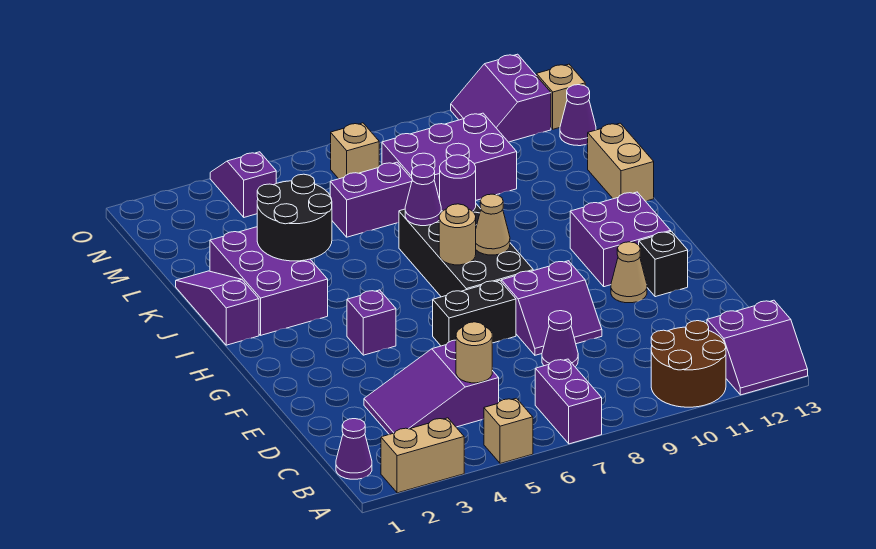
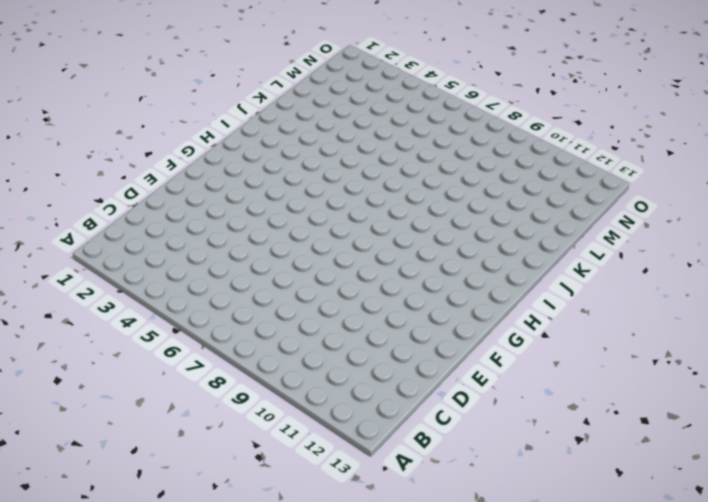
none -> tan brick A2:A3 level 1
none -> tan brick A5 level 1
none -> purple brick A7:B7 level 1
none -> brown round brick A10:B11 level 1

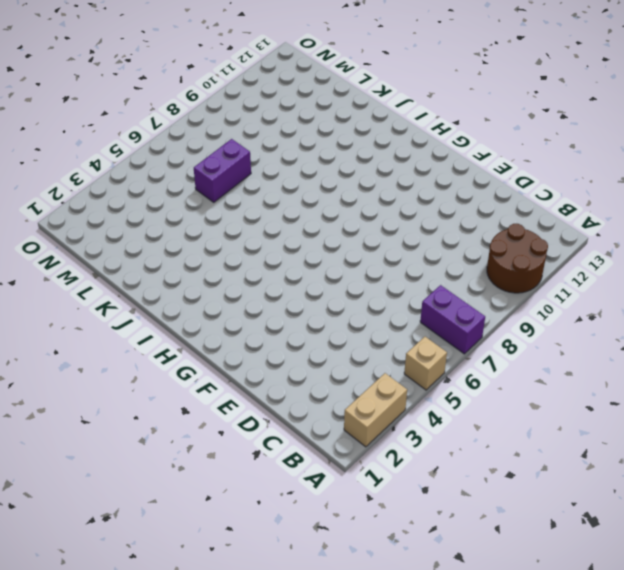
none -> purple slope A12:B13 level 1 top B
none -> purple cone B1 level 1
none -> purple slope C3:D5 level 1 top 5
none -> purple cone D8 level 1

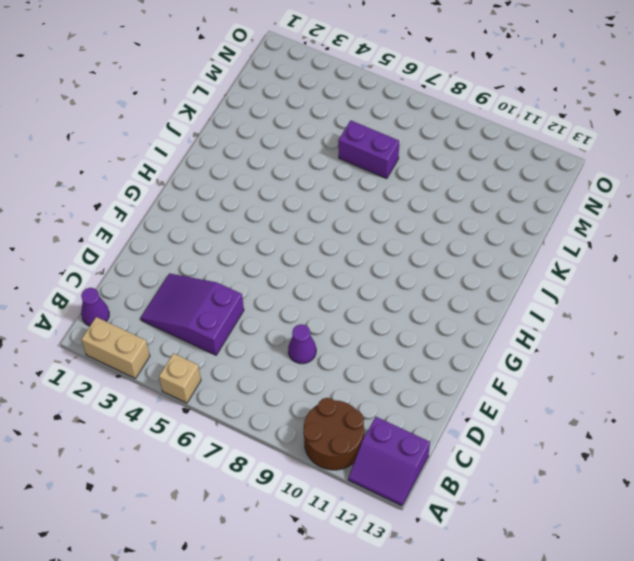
none -> purple brick A7:B7 level 1
none -> purple slope E8:F9 level 1 top F
none -> black brick F6:F7 level 1
none -> tan cone F11 level 1

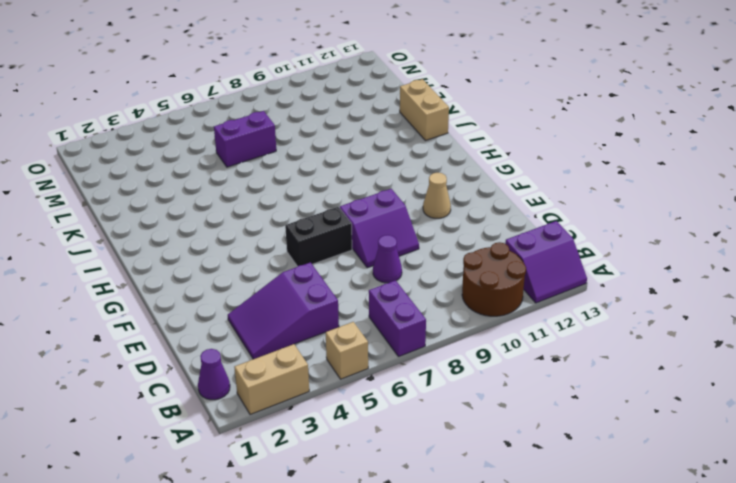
none -> black brick F12 level 1
none -> purple brick G4 level 1
none -> black brick G7:J8 level 1
none -> purple brick G11:H12 level 1

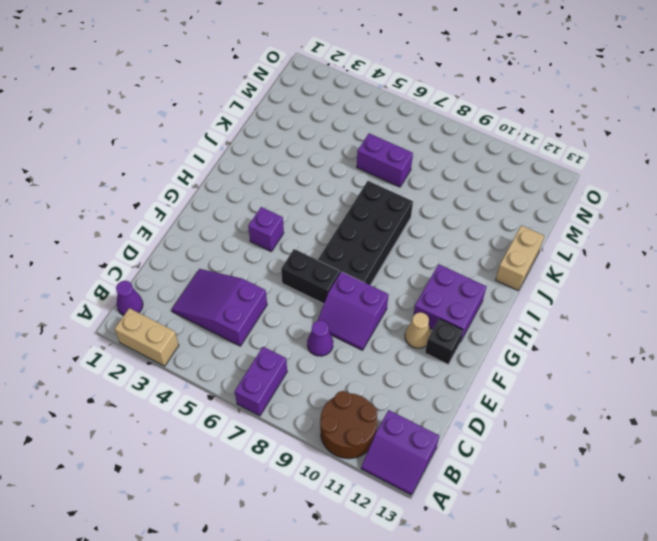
none -> tan brick A5 level 1
none -> purple slope I1:K1 level 1 top I
none -> purple brick I2:K3 level 1
none -> purple brick L8:M10 level 1

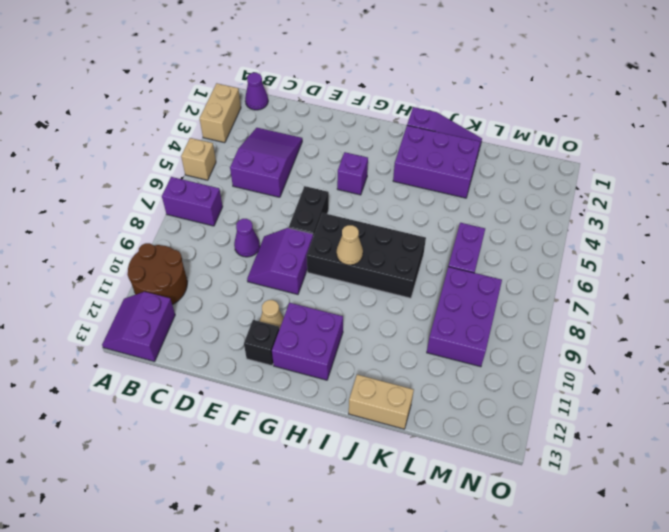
none -> purple cone M13 level 1
none -> purple slope N4:O4 level 1 top N
none -> tan brick N7 level 1
none -> purple slope N11:O12 level 1 top 12

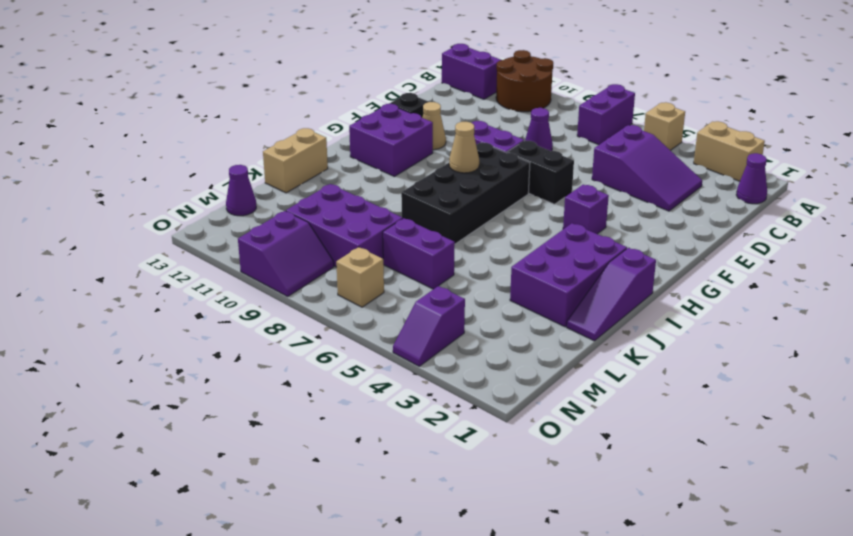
purple slope N9:O10 level 1 top 10 -> purple slope N11:O12 level 1 top 12
none -> tan brick N13 level 1
none -> tan round brick C5 level 2
none -> tan round brick H7 level 2
none -> black round brick J3:K4 level 2

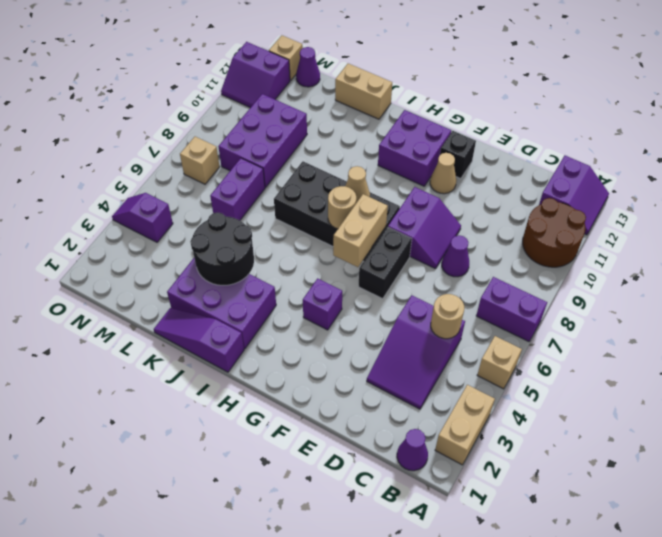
tan brick G6:G7 level 2 -> none
none -> purple cone J7 level 2
none -> purple round brick J8 level 2

